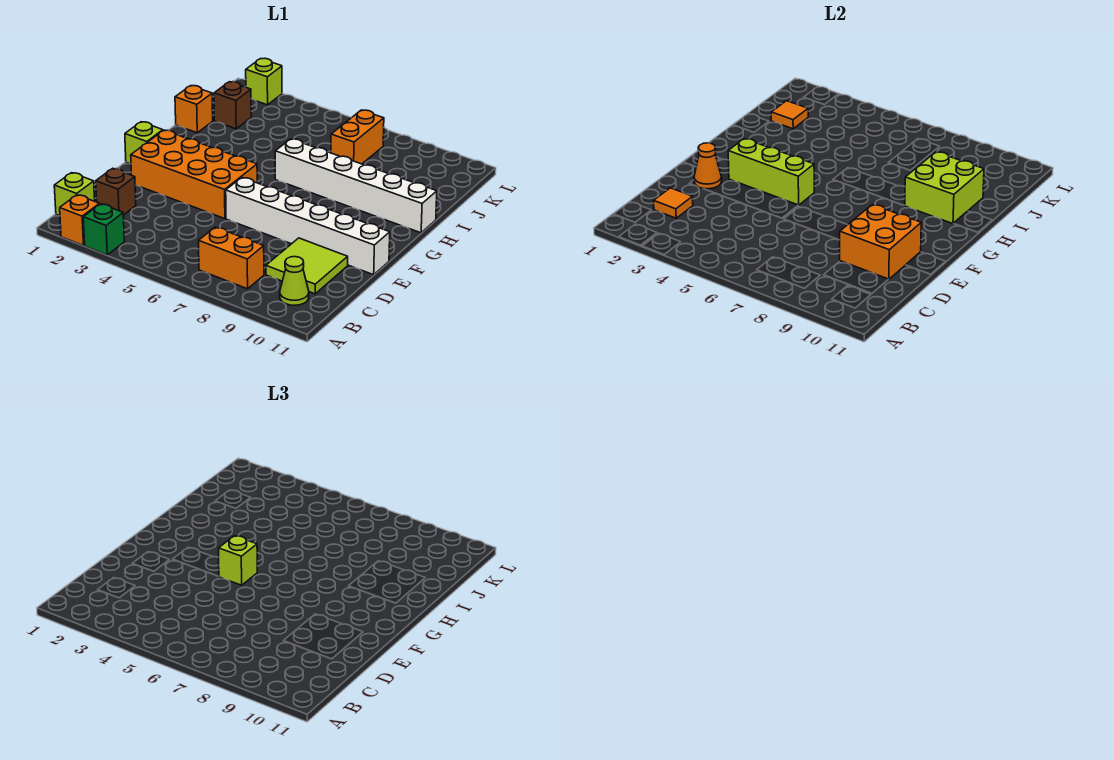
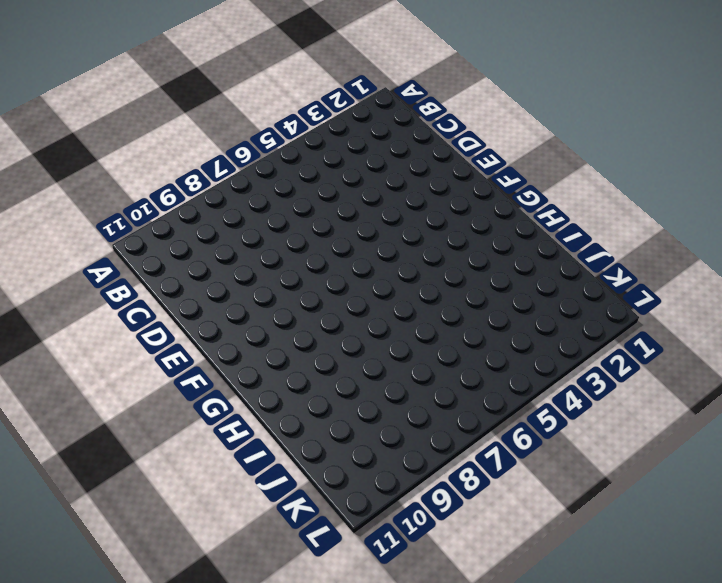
none -> orange brick A2 level 1
none -> green brick A3 level 1
none -> lime brick B1 level 1

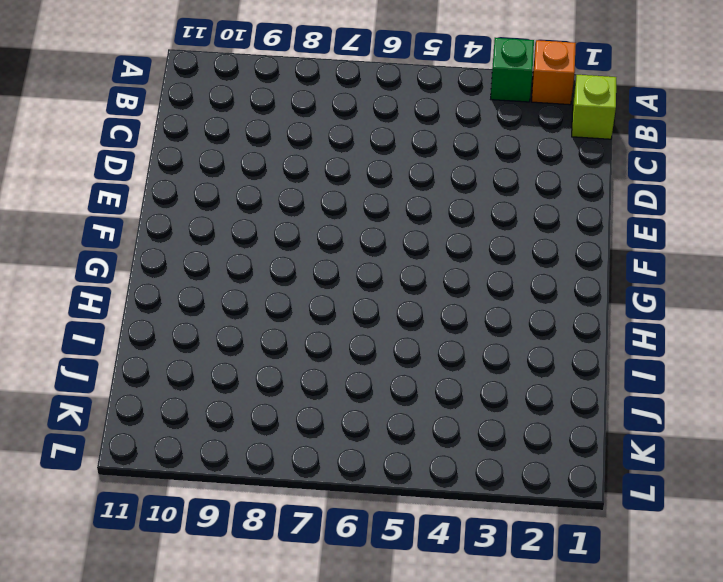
none -> orange brick B7:B8 level 1
none -> lime cone B10 level 1
none -> brown brick C2 level 1

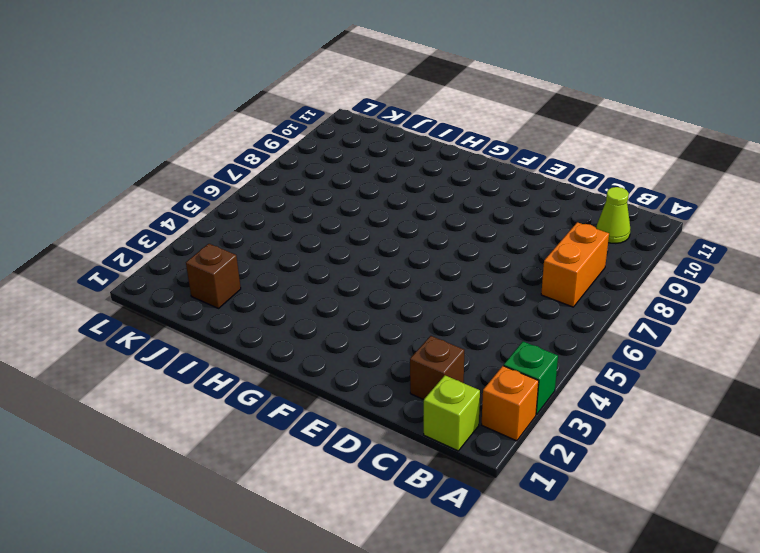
none -> lime tile C9:D10 level 1
none -> orange brick E2:F5 level 1
none -> white brick E6:E11 level 1

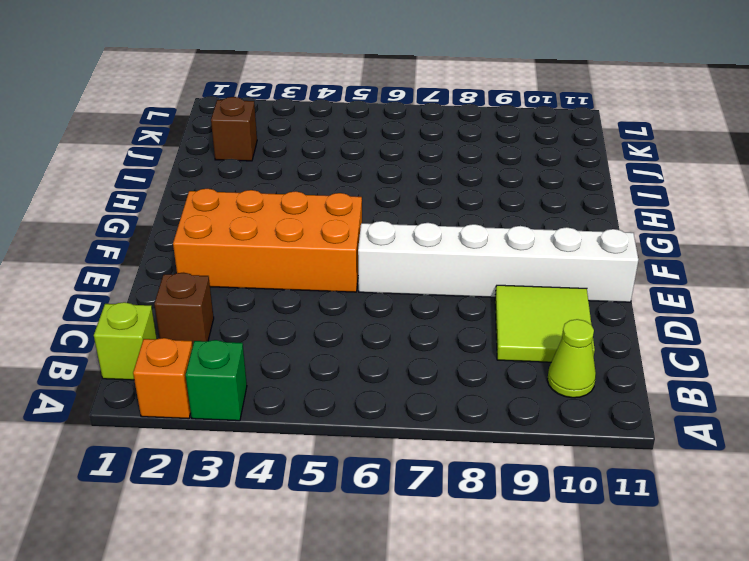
none -> orange brick B7:B8 level 1
none -> lime brick F1 level 1
none -> white brick H6:H11 level 1

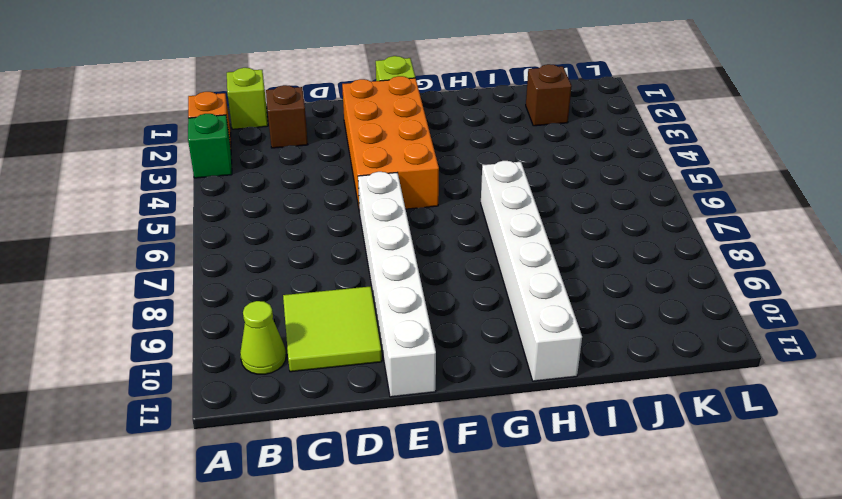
none -> orange brick B7:B8 level 1
none -> orange brick I1 level 1
none -> orange brick J7:K7 level 1

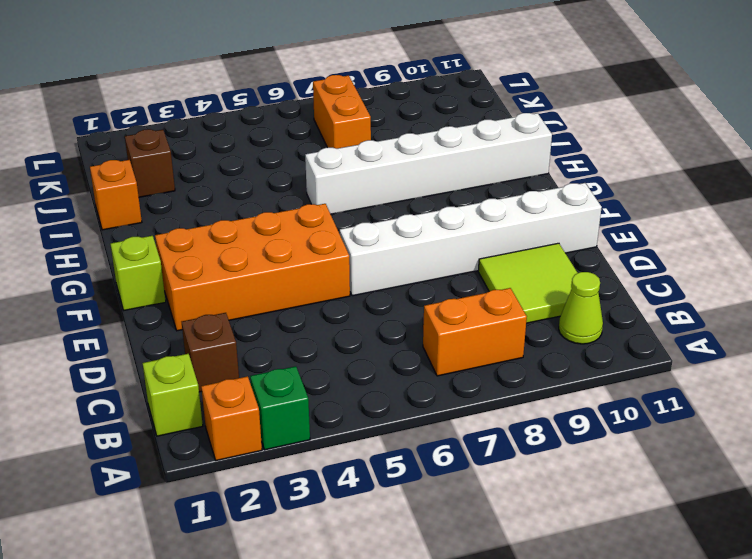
none -> lime brick L2 level 1
none -> orange tile C2 level 2
none -> orange brick D9:E10 level 2

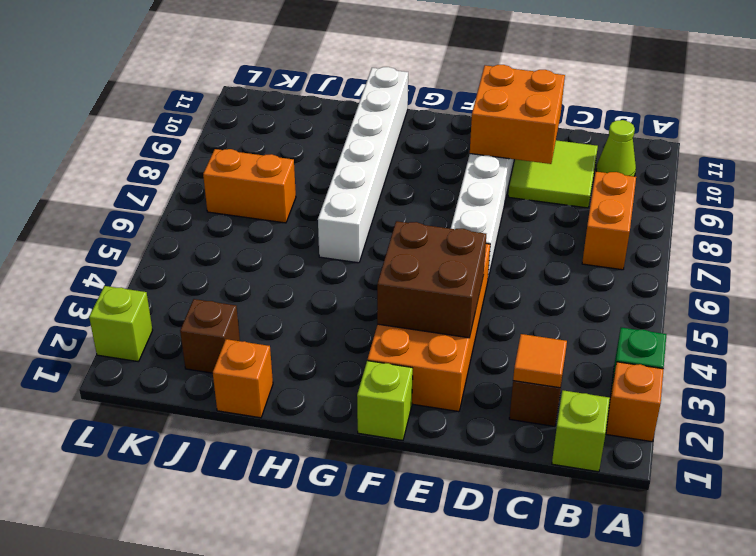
brown brick E3:F4 level 2 -> lime brick F3:F5 level 2
none -> orange cone E2 level 2
none -> lime brick H9:I10 level 2
none -> orange tile J2 level 2

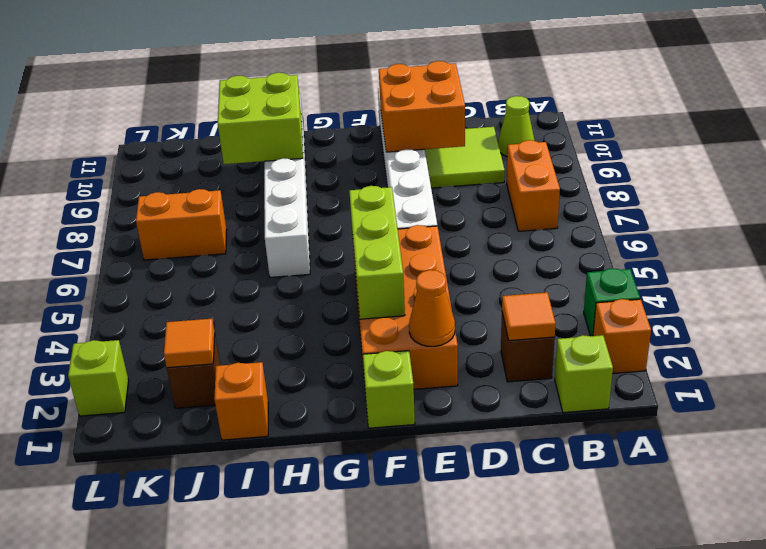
none -> lime brick F5 level 3

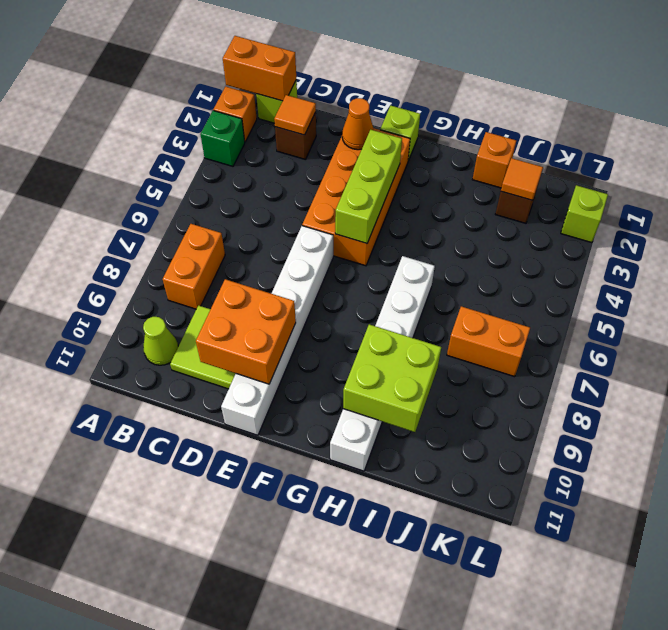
orange brick A1:B1 level 2 -> none
none -> lime brick F5 level 3

